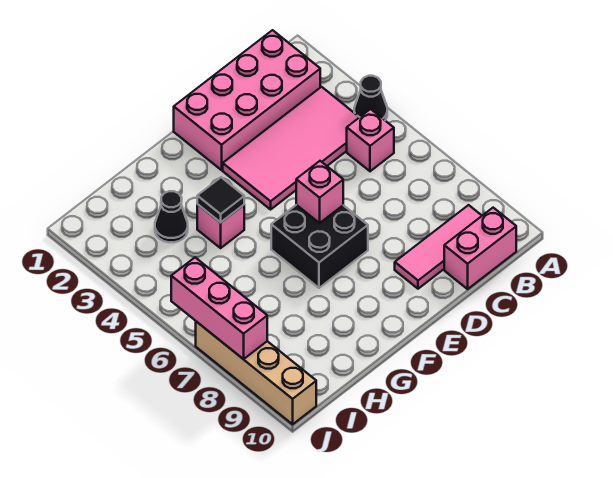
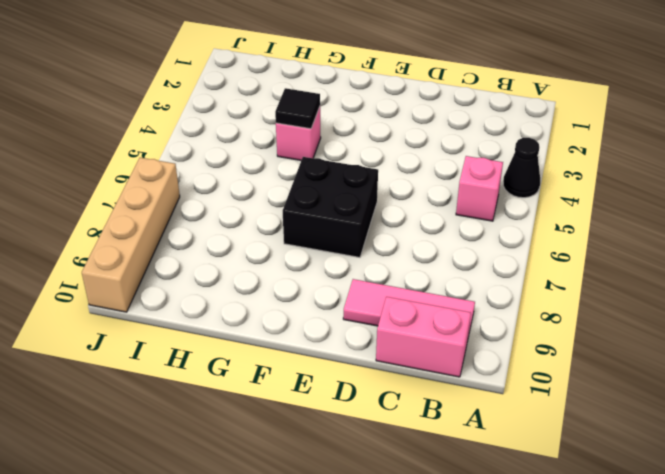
none -> pink brick B1:E2 level 1
none -> pink tile B3:E4 level 1
none -> black cone H3 level 1

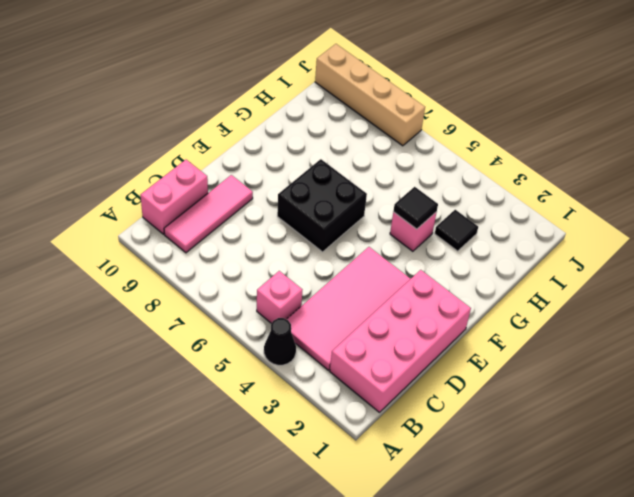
black tile H3 level 1 -> black cone H3 level 1
none -> pink brick E6 level 2
none -> pink brick J6:J8 level 2

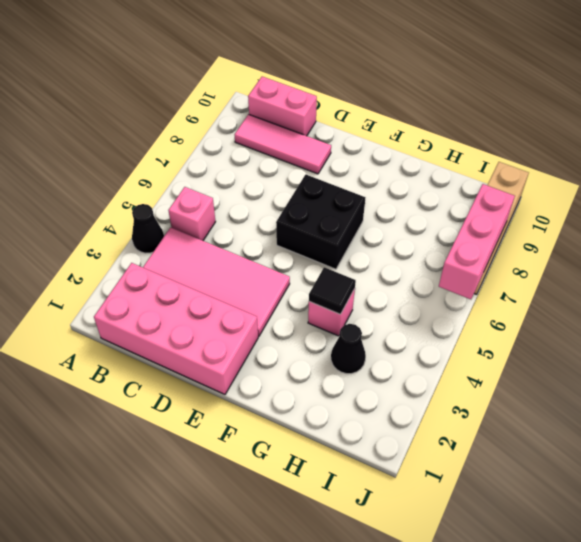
none -> pink brick E6 level 2

